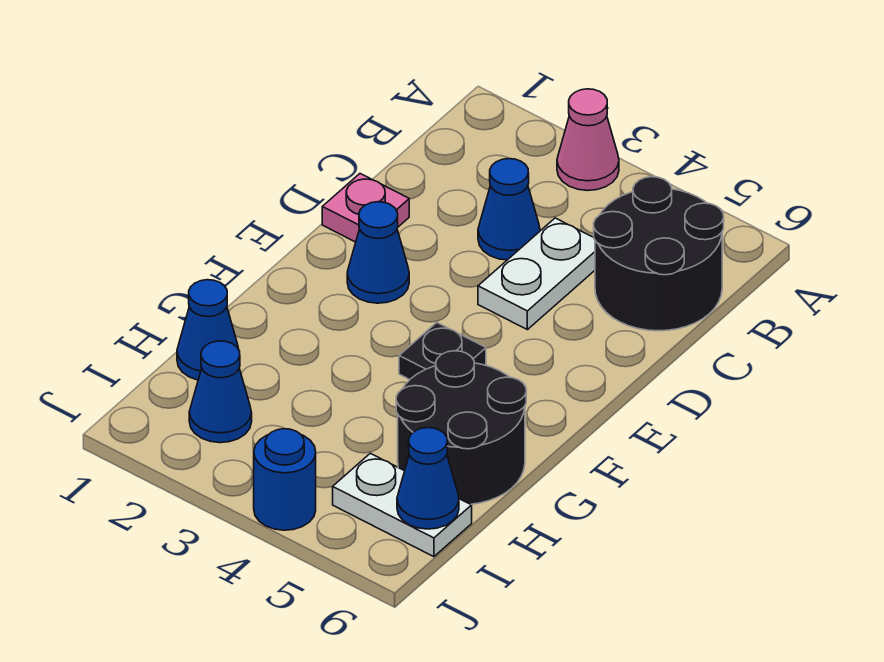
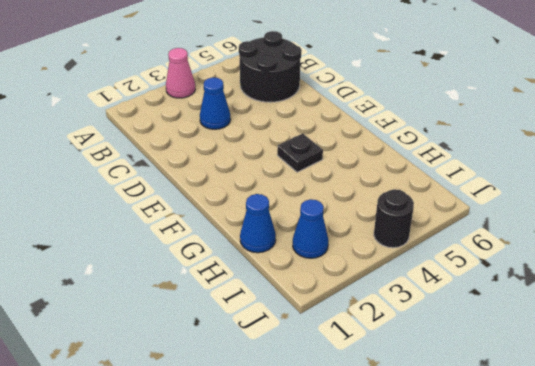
black round brick J4 level 1 -> blue round brick J4 level 1
none -> white plate C4:D4 level 1
none -> pink plate D1 level 1
none -> blue cone E2 level 1

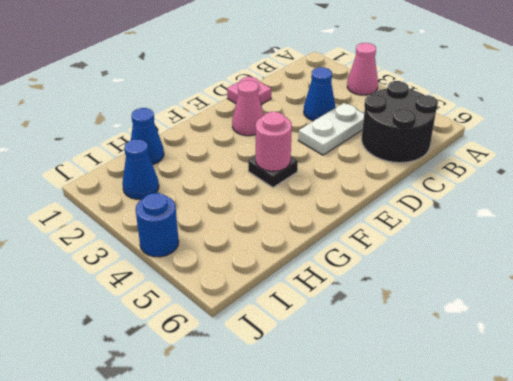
pink cone E2 level 1 -> blue cone E2 level 1
pink round brick F4 level 2 -> none
none -> black round brick G5:H6 level 1
none -> white plate I5:I6 level 1
none -> blue cone I6 level 2

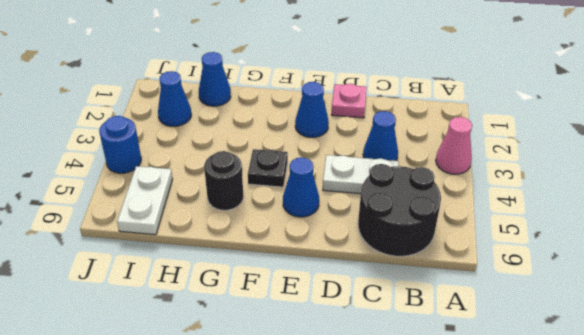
blue cone E5 level 1 -> blue cone I6 level 2
black round brick G5 level 1 -> black round brick G5:H6 level 1

